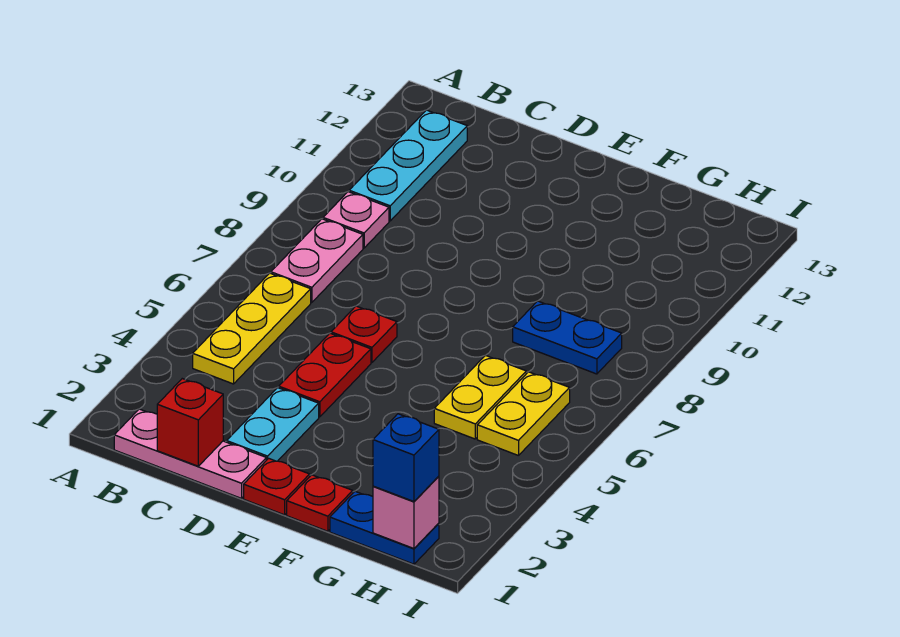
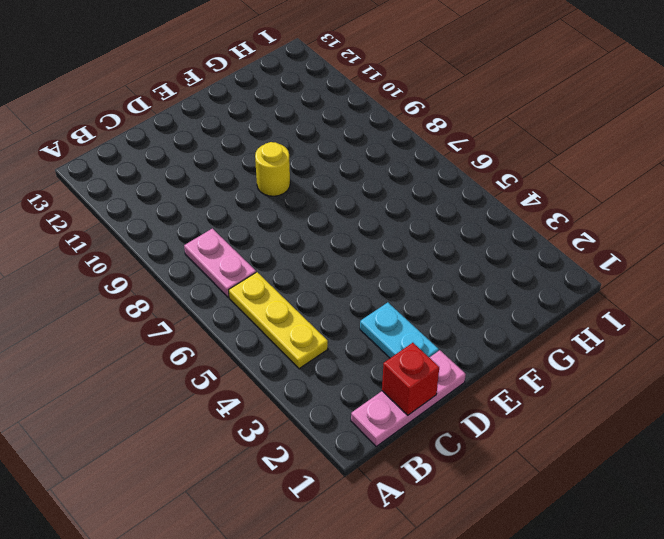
yellow round brick E9 level 1 -> none
none -> pink plate B9 level 1
none -> cyan plate B10:B12 level 1
none -> red plate D4:D5 level 1

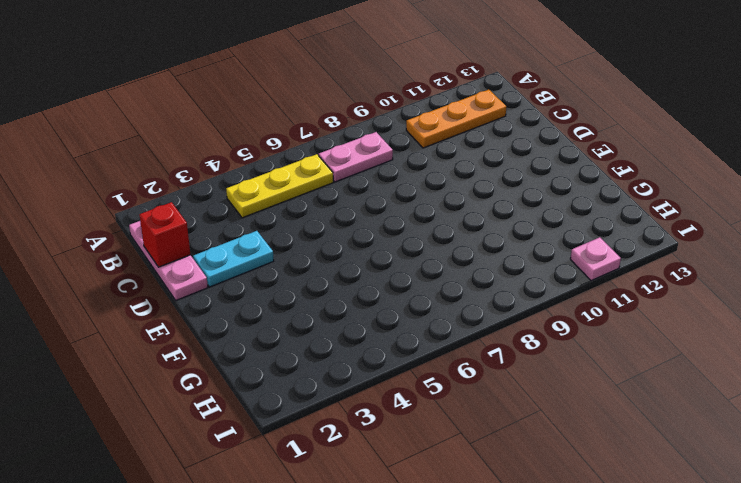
orange plate B10:B12 level 1 -> cyan plate B10:B12 level 1
pink plate I11 level 1 -> pink plate B9 level 1
none -> red plate D4:D5 level 1
none -> red plate D6 level 1
none -> red plate E1 level 1

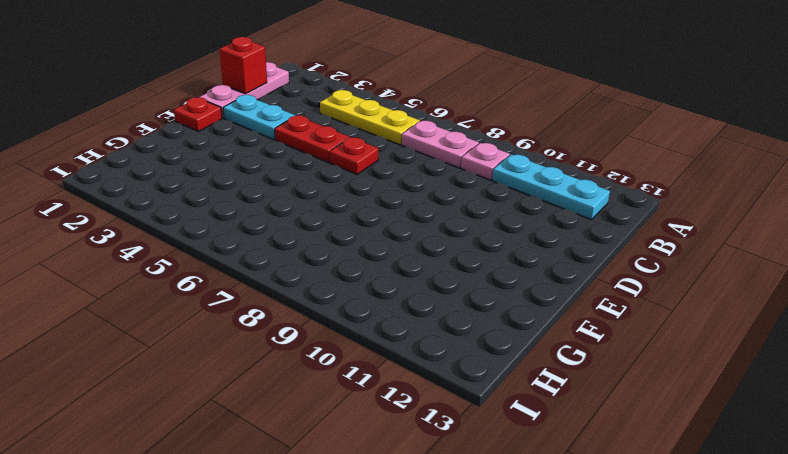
none -> red plate F1 level 1
none -> blue plate G1:H1 level 1
none -> yellow plate G5:G6 level 1

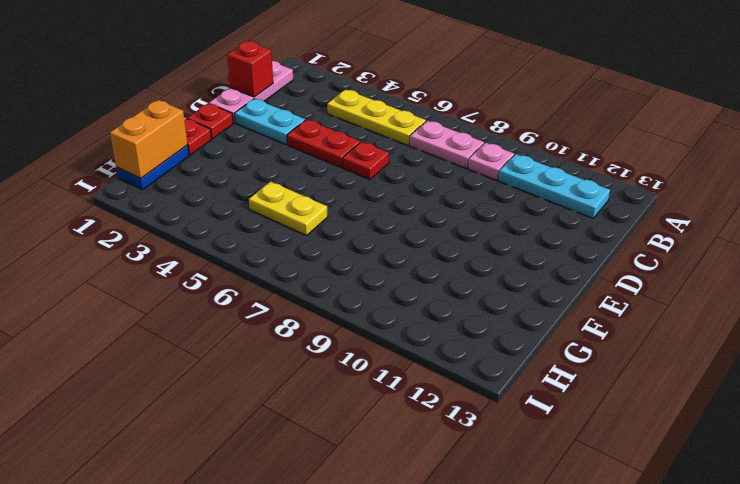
orange brick G1:H1 level 2 -> pink brick H1 level 2
none -> blue plate G8:H8 level 1
none -> yellow plate H5:H6 level 1
none -> blue brick H1 level 3

